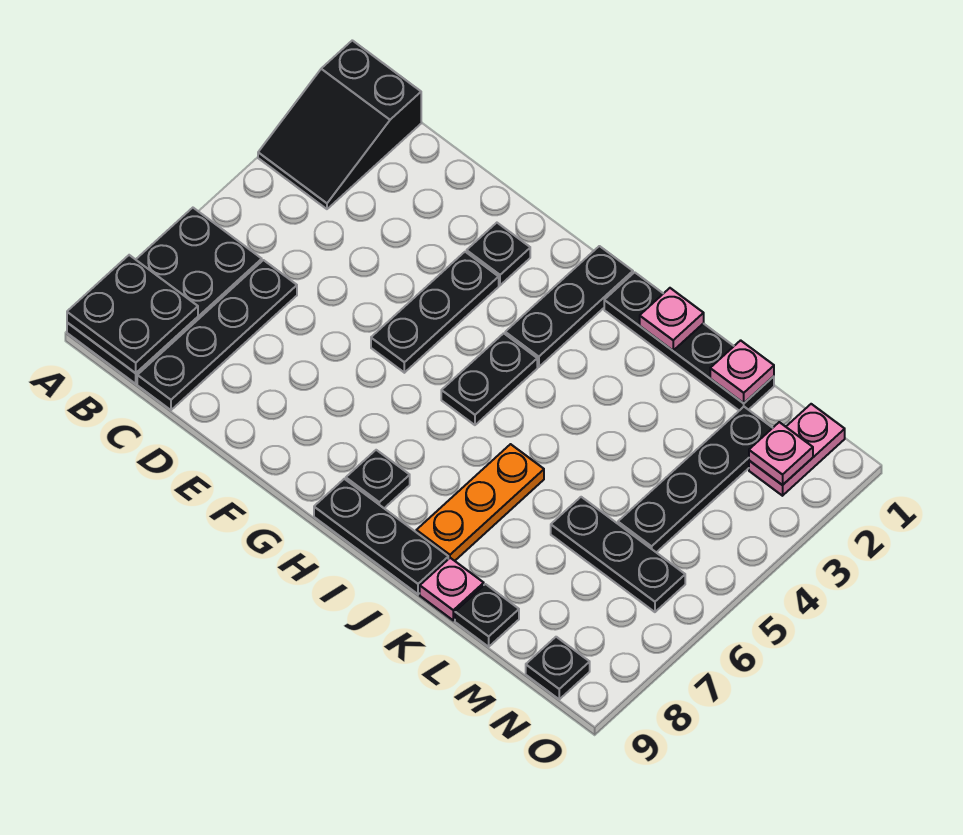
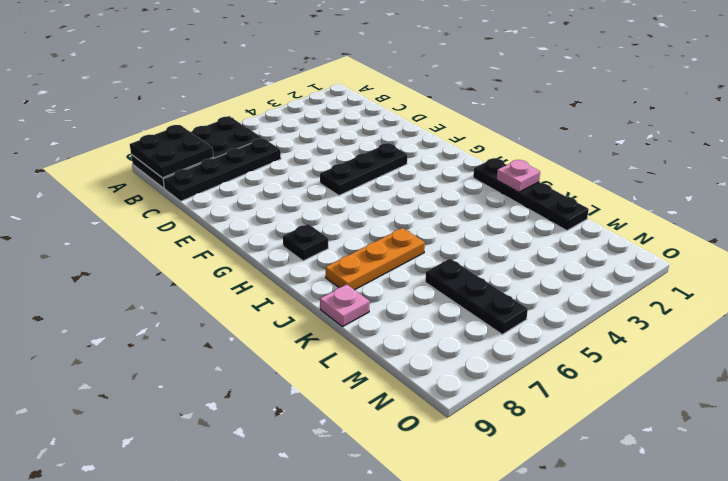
none -> black slope A1:B3 level 1 top 1
none -> black plate F2 level 1
none -> black plate H1:H3 level 1

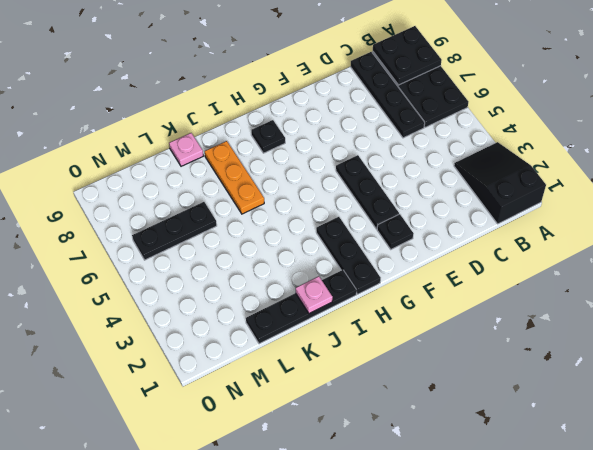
none -> black plate H4:H5 level 1
none -> black plate H9:J9 level 1
none -> black plate L9 level 1

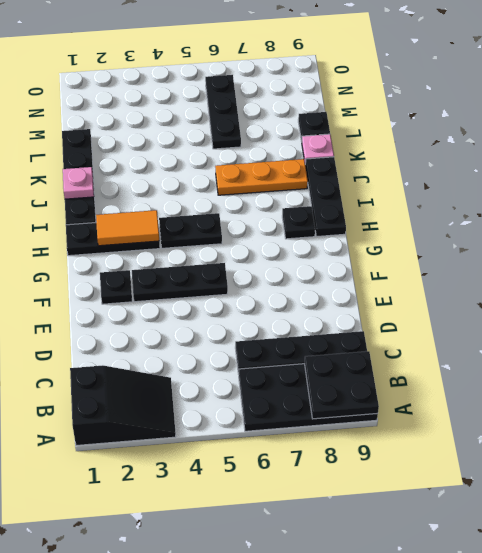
orange tile H2:H3 level 2 -> none
none -> black plate M2:M5 level 1
none -> pink plate N1:N2 level 1
none -> black plate N9 level 1

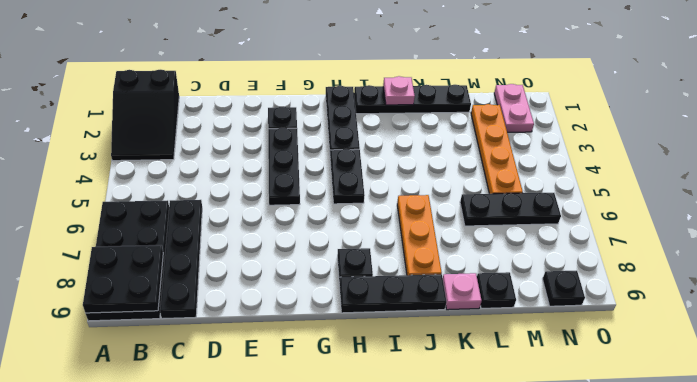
orange plate M2:M5 level 1 -> black plate M2:M5 level 1
none -> pink plate L1 level 2
none -> pink plate N2 level 2

